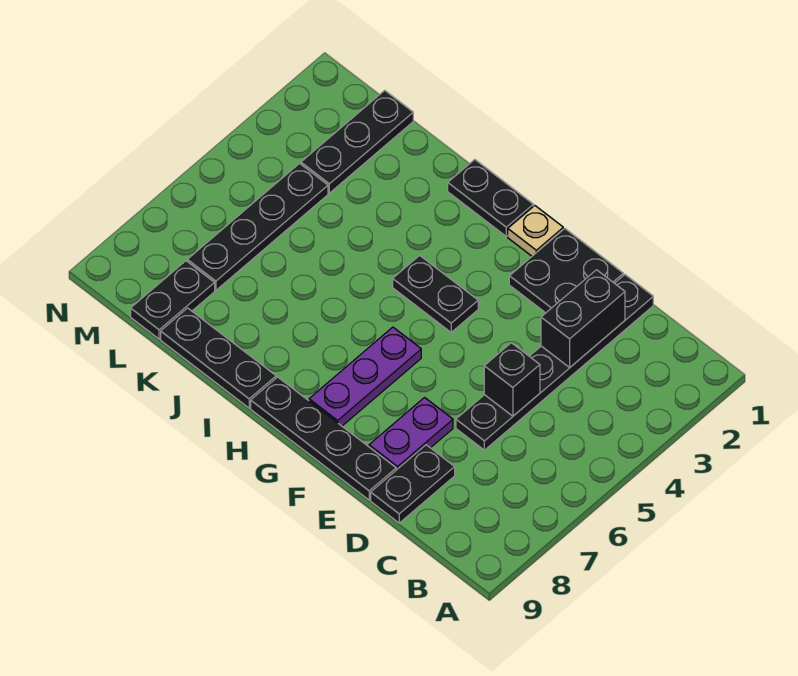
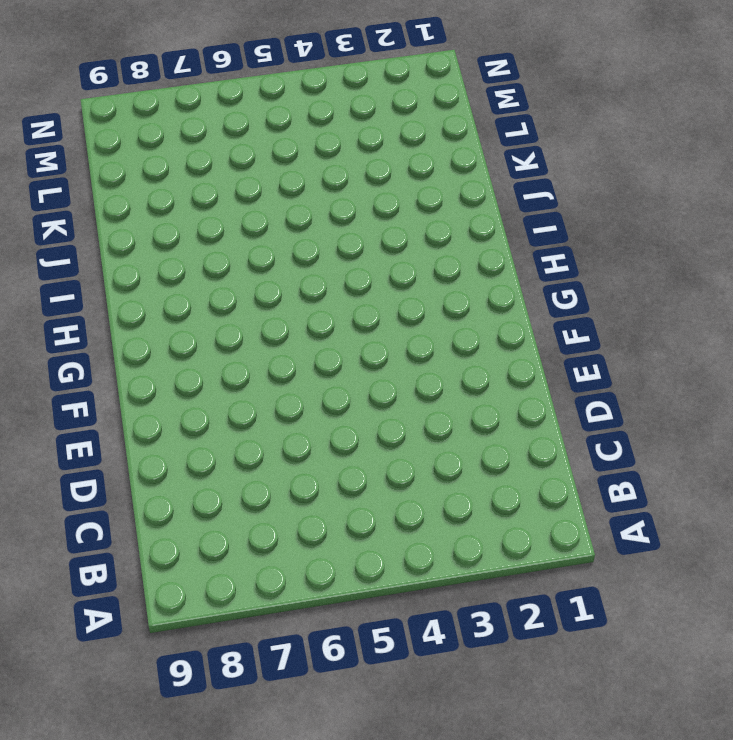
none -> black plate D1:D6 level 1
none -> black plate D8:D9 level 1
none -> black plate E1:F2 level 1

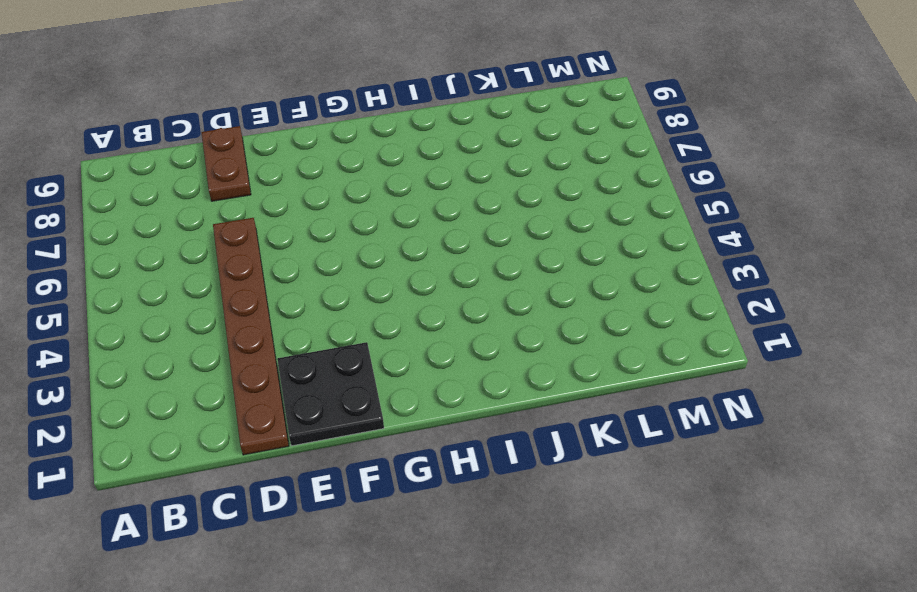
brown plate D1:D6 level 1 -> black plate D1:D6 level 1
brown plate D8:D9 level 1 -> black plate D8:D9 level 1
none -> purple plate E7:E8 level 1
none -> black plate E9:H9 level 1
none -> tan plate G1 level 1

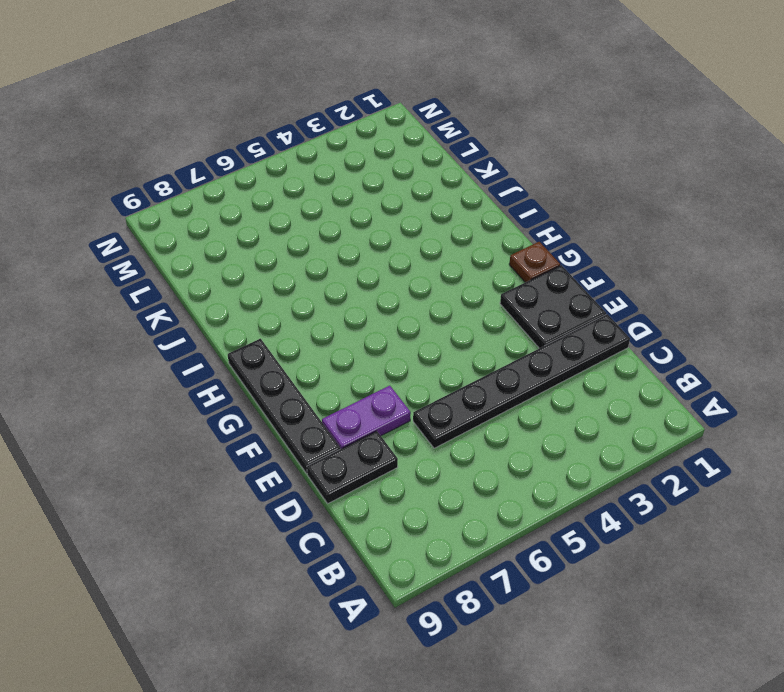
brown plate G1 level 1 -> tan plate G1 level 1
none -> black plate G4:H4 level 1
none -> purple plate G6:G8 level 1
none -> black plate H1:I1 level 1

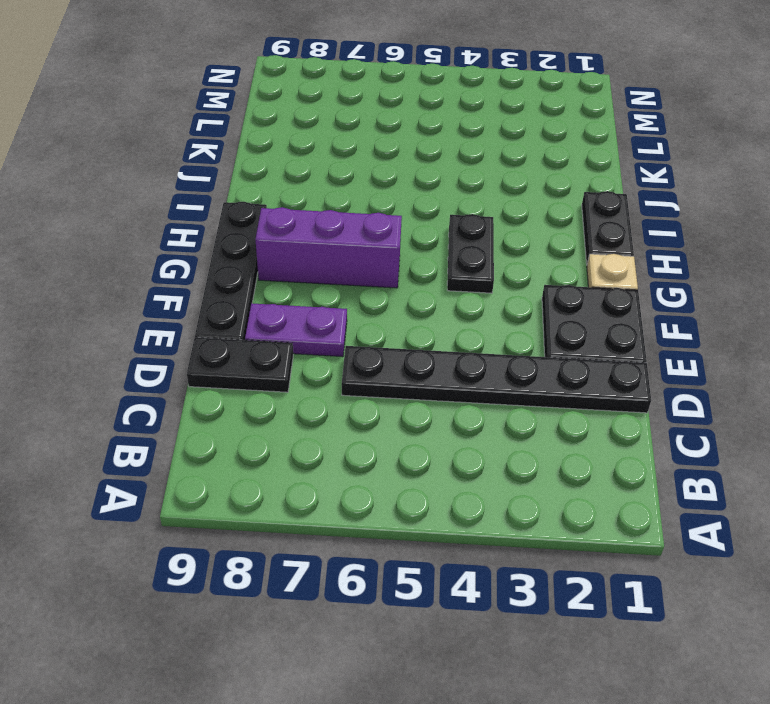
purple brick G6:G8 level 1 -> purple plate G6:G8 level 1
none -> black plate I9:K9 level 1
none -> black plate L1:L3 level 1
none -> black plate L4:L7 level 1

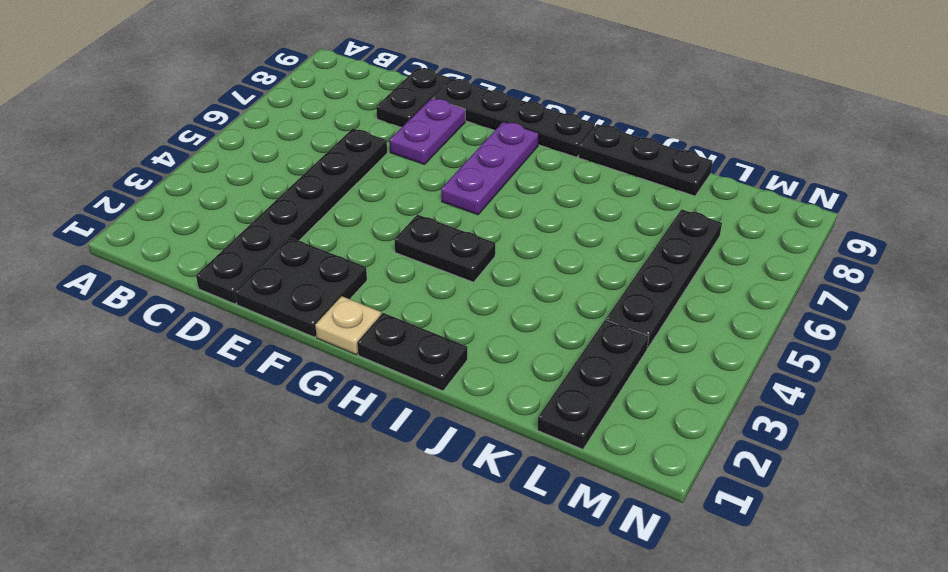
none -> black plate L8:L9 level 1
none -> black brick D2:D3 level 2
none -> black brick D5 level 2

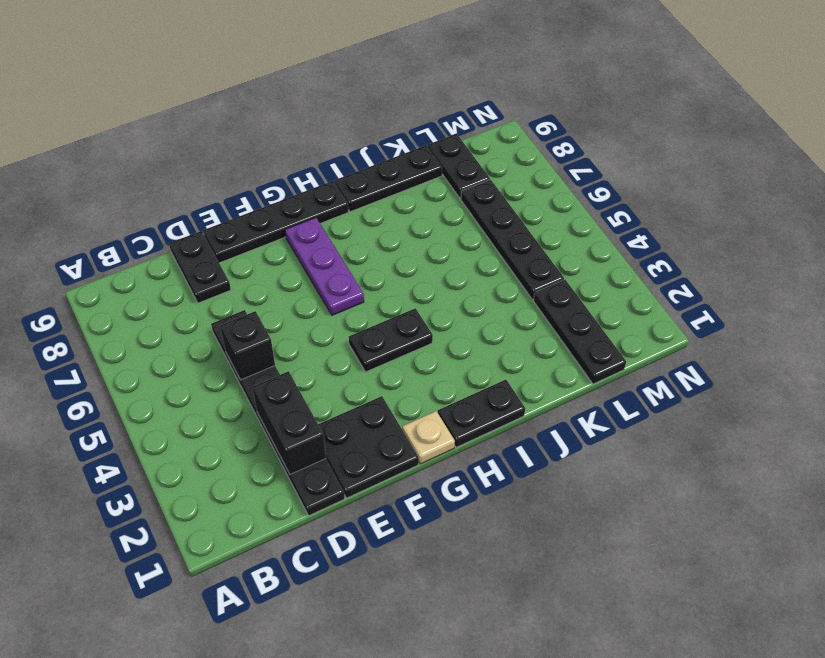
none -> purple plate E7:E8 level 1

